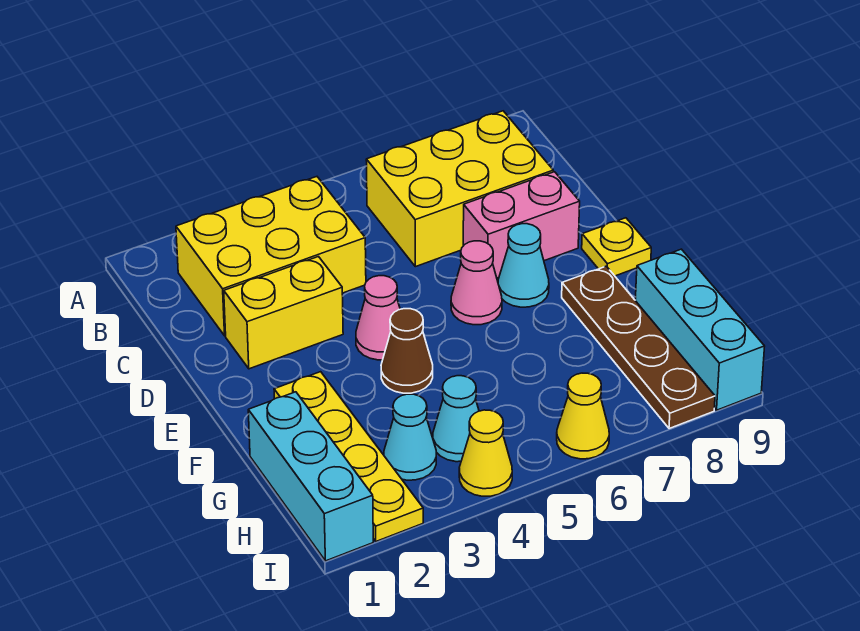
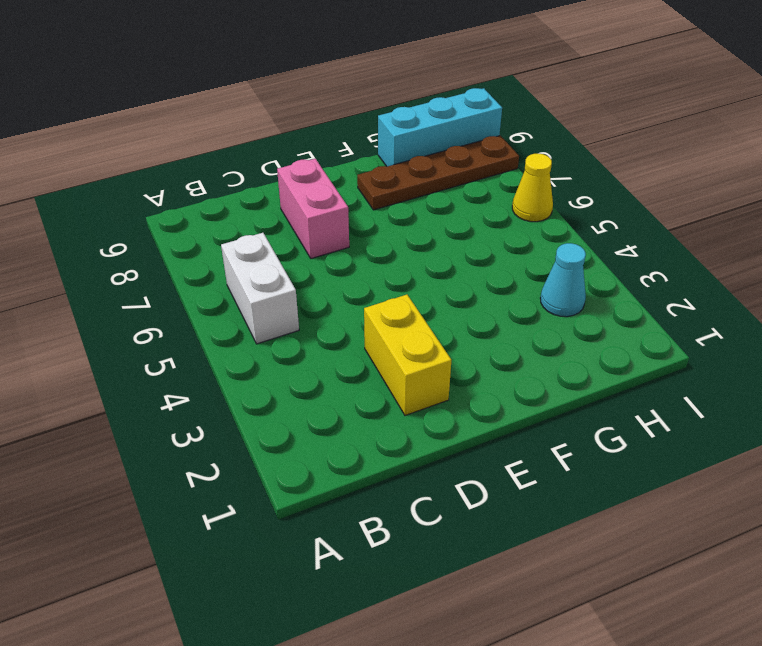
white brick B5:B6 level 1 -> yellow brick B6:C8 level 1
none -> yellow brick B2:C4 level 1
none -> pink cone E4 level 1
none -> pink cone E6 level 1

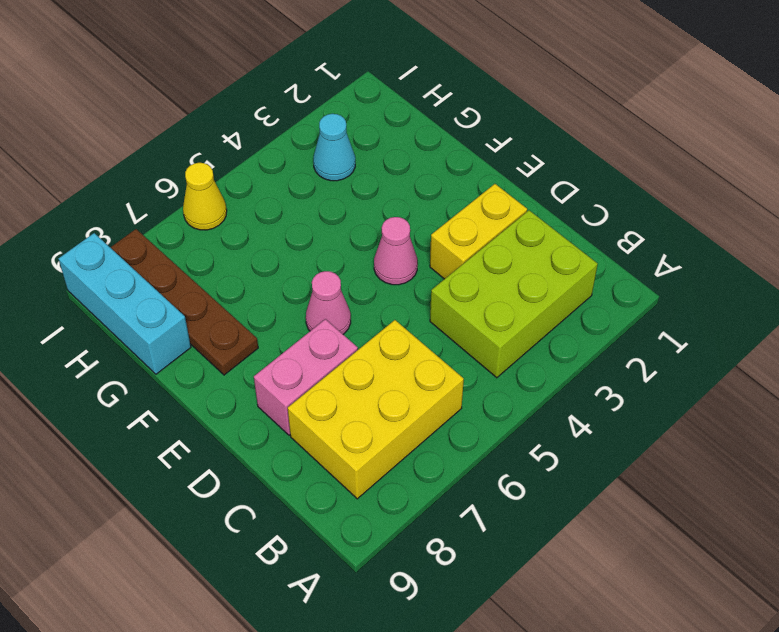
lime brick B2:C4 level 1 -> yellow brick B2:C4 level 1
none -> cyan cone E7 level 1
none -> yellow plate E9 level 1
none -> yellow plate F2:I2 level 1

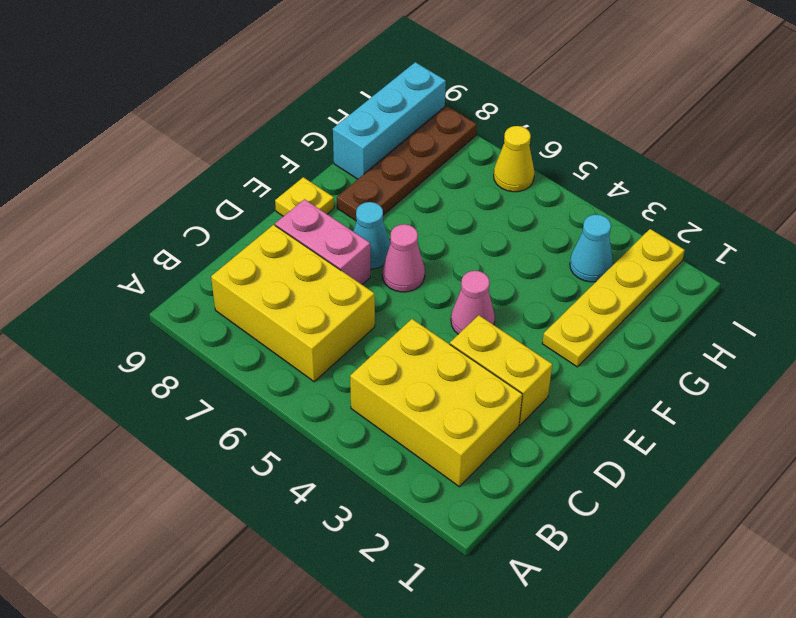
none -> brown cone F4 level 1
none -> cyan brick G1:I1 level 1
none -> cyan cone H4 level 1

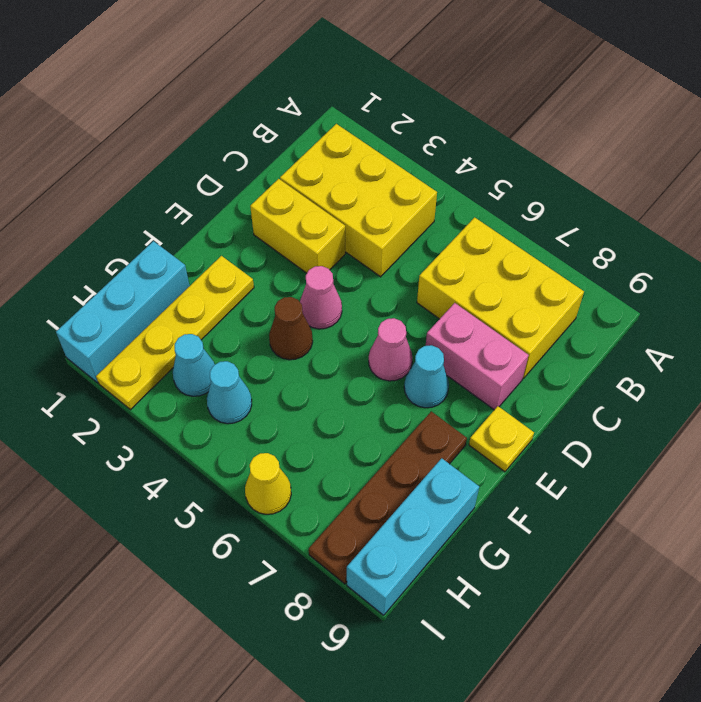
none -> yellow cone I4 level 1

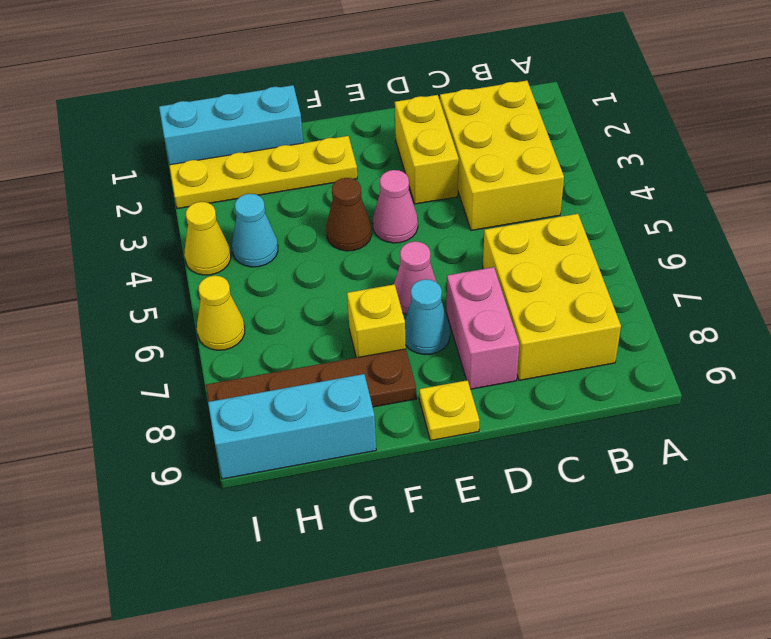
yellow brick F7 level 1 -> none
none -> cyan cone H3 level 1

